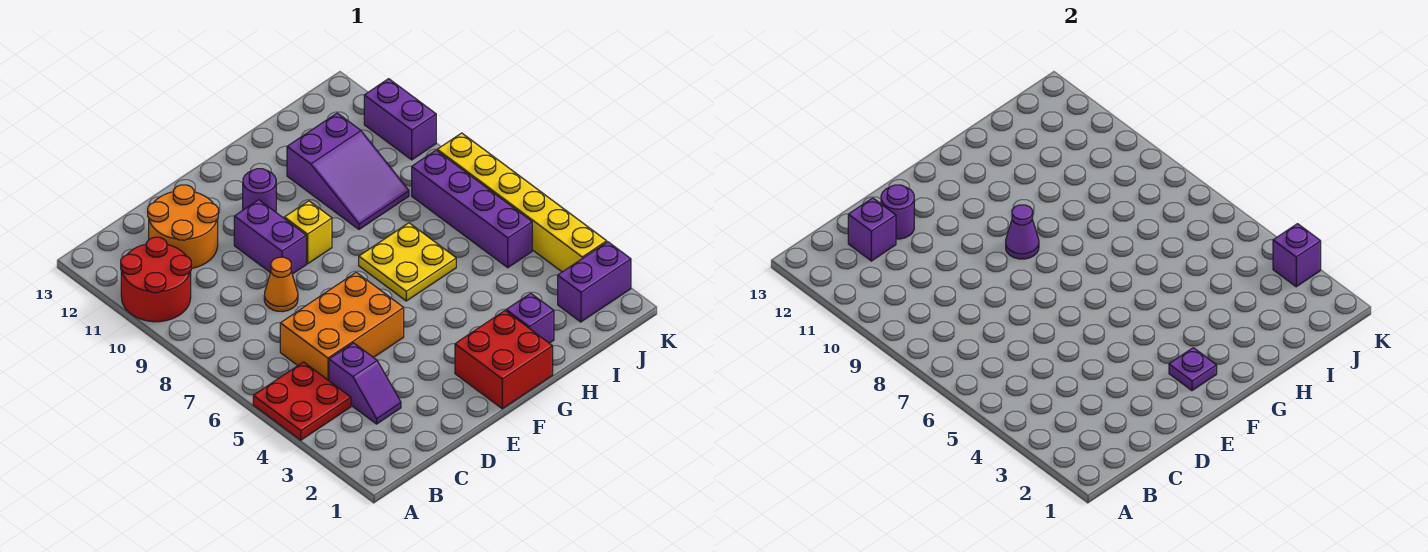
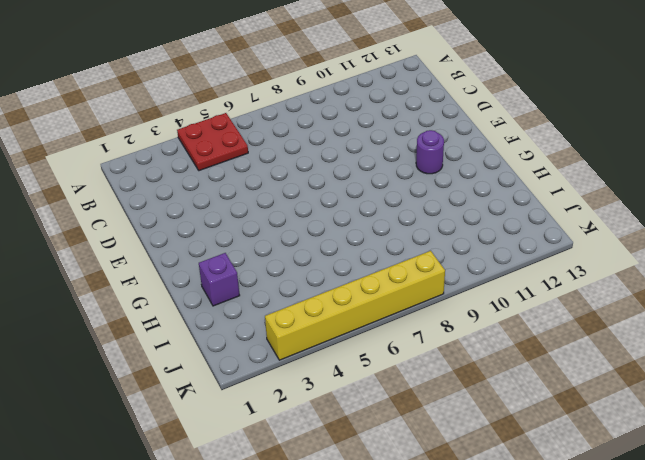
none -> red round brick A10:B11 level 1
none -> purple slope C3:C4 level 1 top 4
none -> orange brick C5:E6 level 1

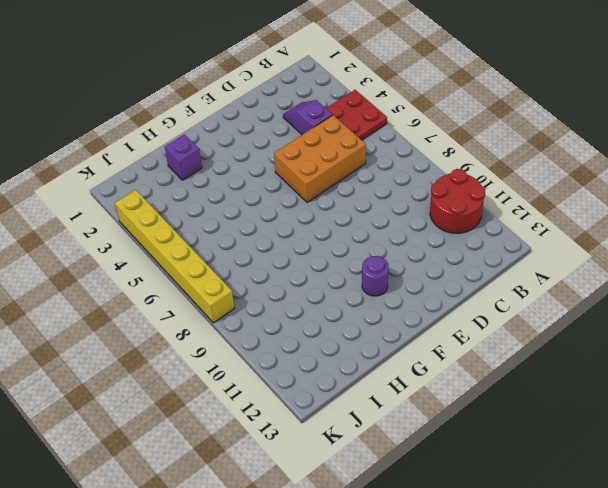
none -> orange round brick C11:D12 level 1
none -> orange cone D8 level 1
none -> purple brick E9:E10 level 1

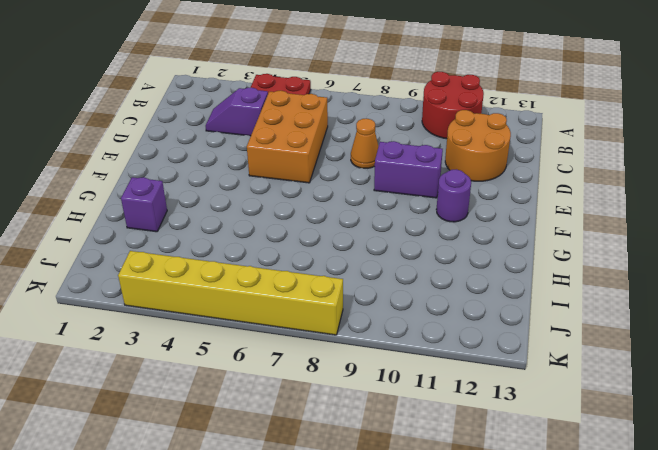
none -> red brick F1:G2 level 1
none -> yellow brick F9 level 1
none -> yellow plate G6:H7 level 1

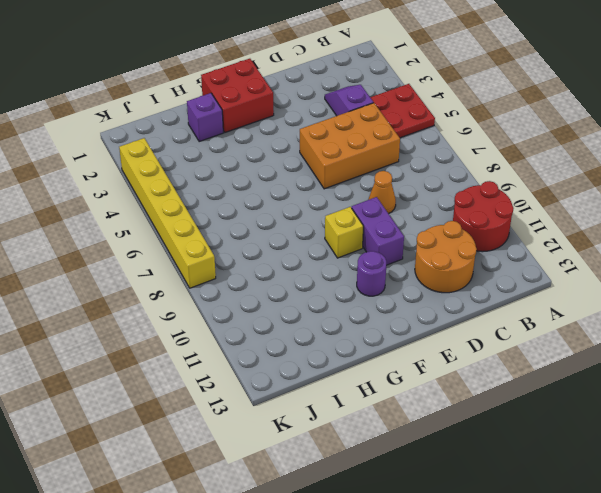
none -> yellow plate G6:H7 level 1
none -> purple slope H9:I11 level 1 top 11
none -> purple brick J2:K2 level 1

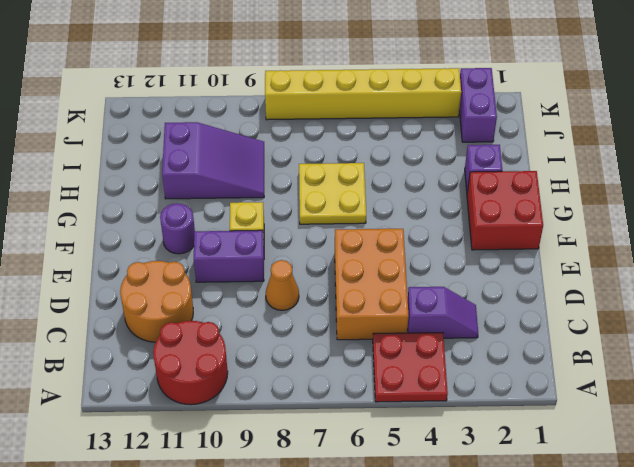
none -> purple brick J5:J8 level 1
none -> purple brick K10:K11 level 1
none -> purple brick C12 level 2

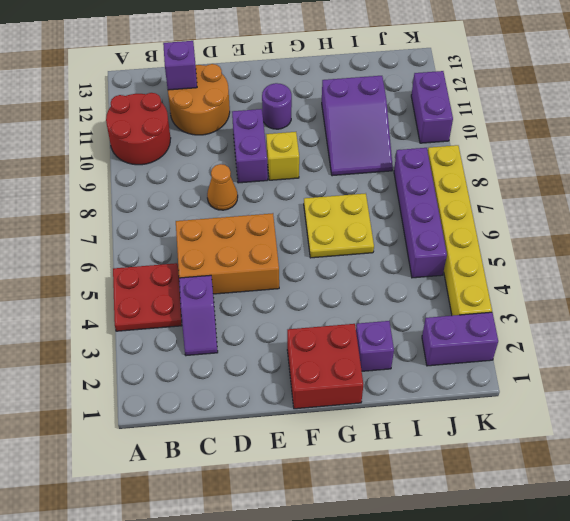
none -> purple round brick D12 level 2
none -> purple plate F2 level 2
none -> purple cone F9 level 2

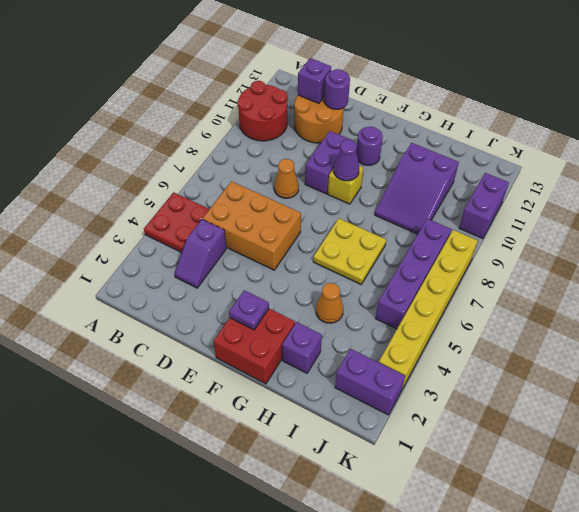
orange cone H4 level 1 -> none
none -> purple brick K3 level 2

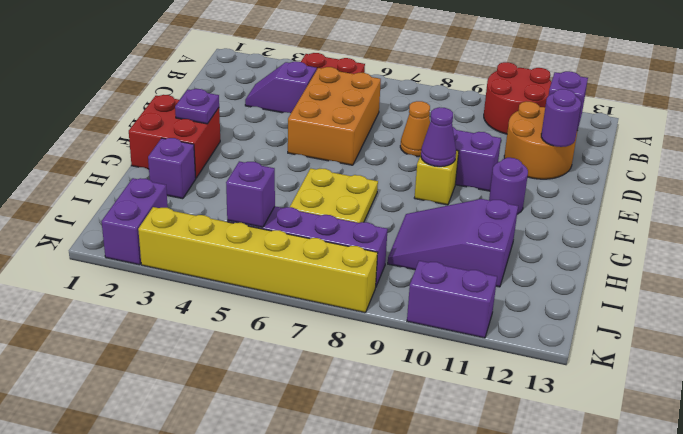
purple brick J5 level 2 -> purple brick K3 level 2

